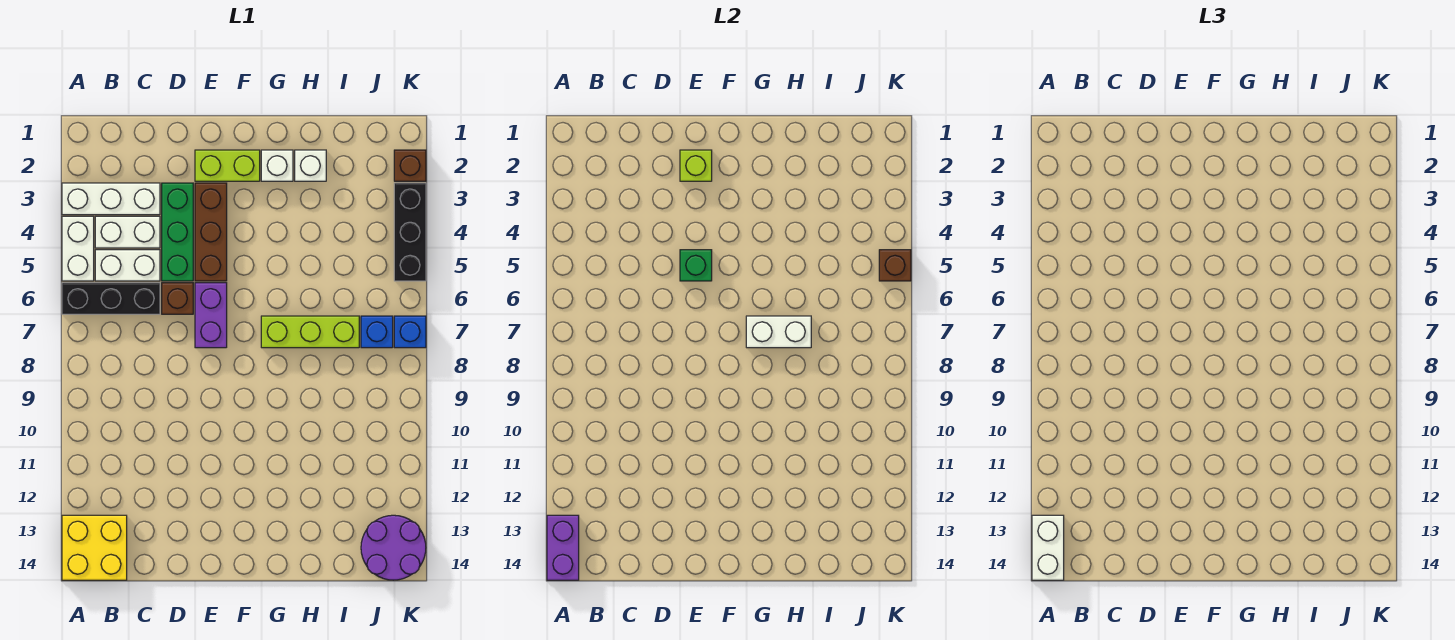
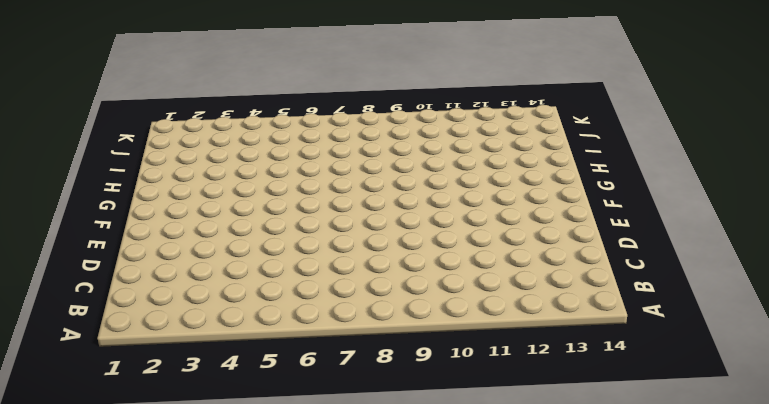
none -> white brick A3:C3 level 1
none -> white brick A4:A5 level 1
none -> black brick A6:C6 level 1

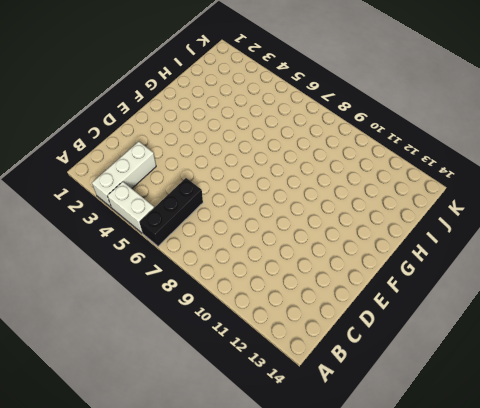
none -> yellow brick A13:B14 level 1
none -> white brick B4:C4 level 1
none -> white brick B5:C5 level 1

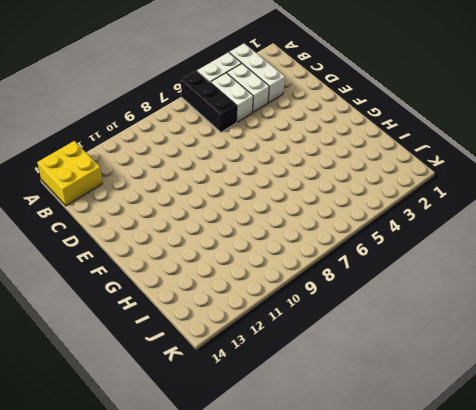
none -> green brick D3:D5 level 1
none -> brown brick D6 level 1
none -> lime brick E2:F2 level 1

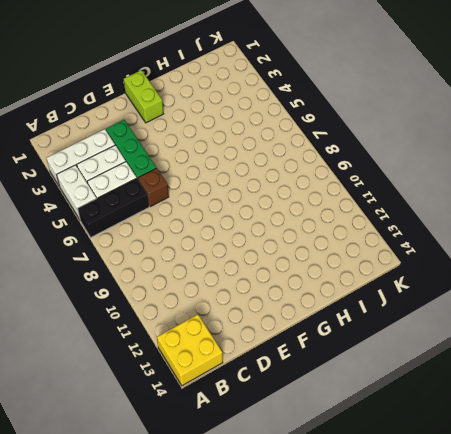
lime brick F1:F2 level 1 -> lime brick E2:F2 level 1
none -> brown brick E3:E5 level 1
none -> purple brick E6:E7 level 1
none -> white brick G2 level 1

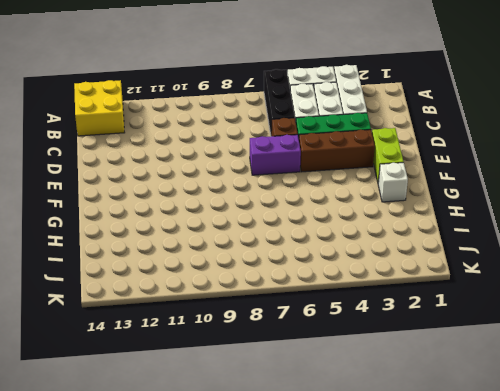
none -> lime brick G7:I7 level 1
none -> white brick H2 level 1
none -> blue brick J7 level 1

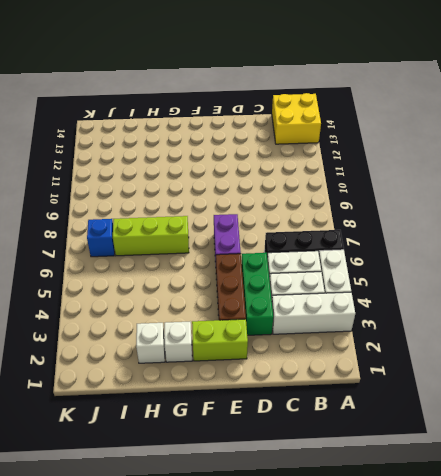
none -> brown brick D6 level 1
none -> purple round brick J13:K14 level 1
none -> brown brick K2 level 1

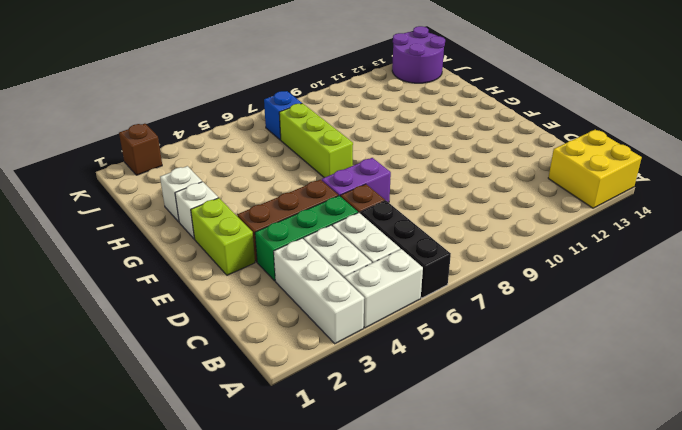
none -> black brick K3:K5 level 1
none -> blue brick K7 level 1
none -> purple brick A13:A14 level 2

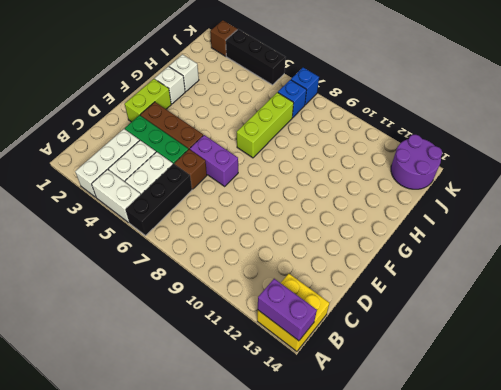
none -> lime brick E2 level 2
none -> green brick E5 level 2
none -> white brick G7:H7 level 2

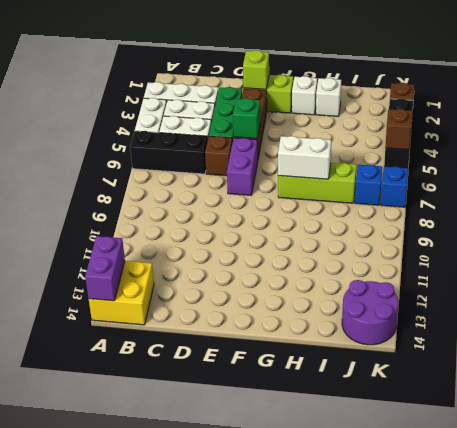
none -> white brick A13:A14 level 3

